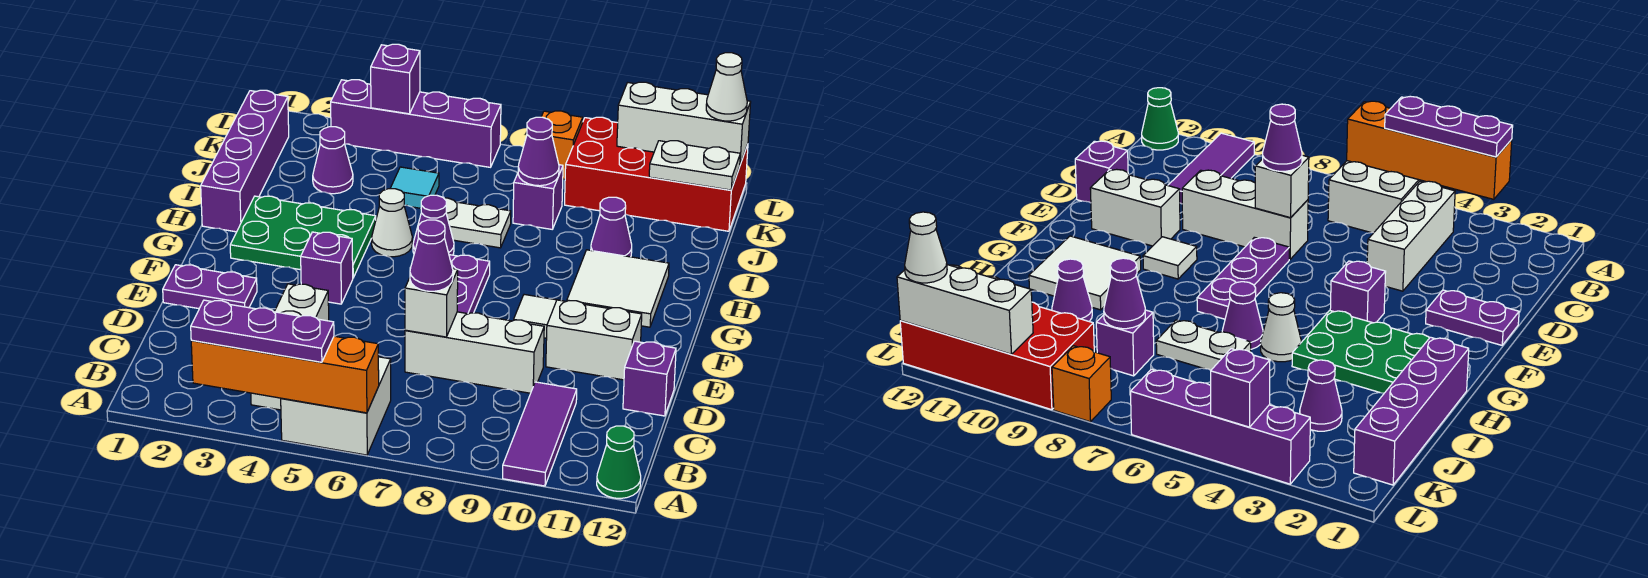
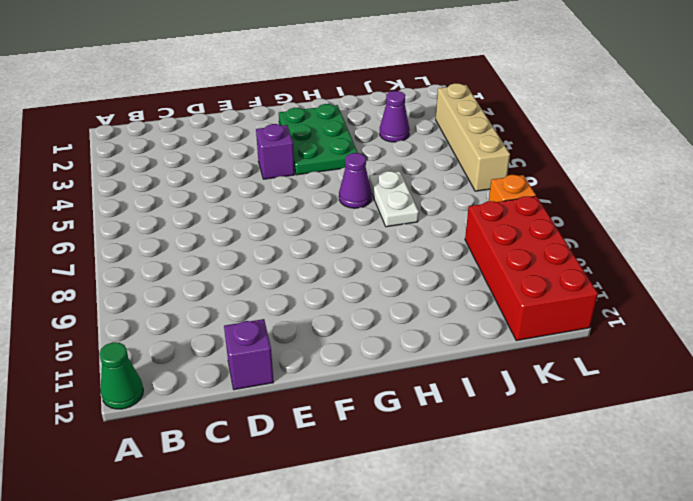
tan brick L3:L6 level 1 -> purple brick L3:L6 level 1
none -> white brick A5:B6 level 1
none -> purple tile A10:C10 level 1
none -> white brick B4:D4 level 1
none -> white brick D7:D9 level 1

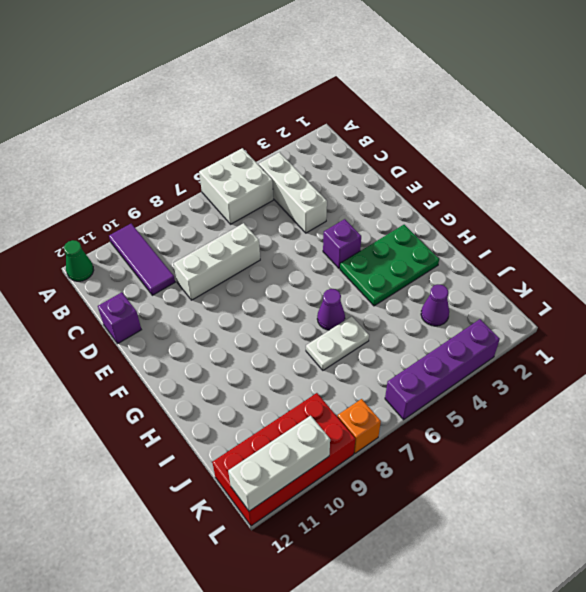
none -> purple plate E1:E2 level 1
none -> purple plate E7:G7 level 1
none -> white brick E10:E11 level 1
none -> white tile F9 level 1

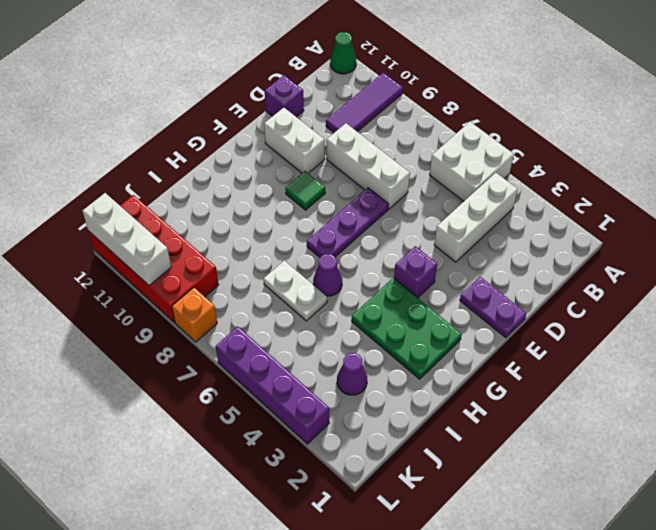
green tile F9 level 1 -> white tile F9 level 1
none -> white tile G10:H11 level 1
none -> purple brick H1:K1 level 1
none -> white cone H5 level 1
none -> purple cone I10 level 1

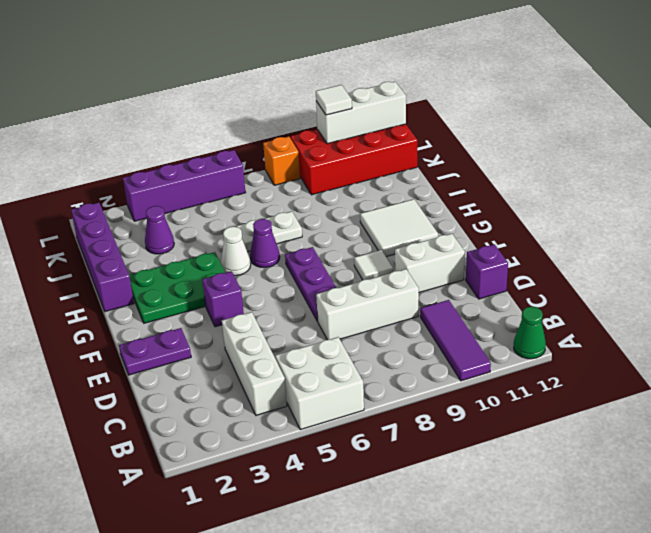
white tile L10 level 3 -> none
none -> purple cone I10 level 1
none -> cyan tile J5 level 1
none -> purple brick J8 level 1
none -> orange brick A3:A6 level 2

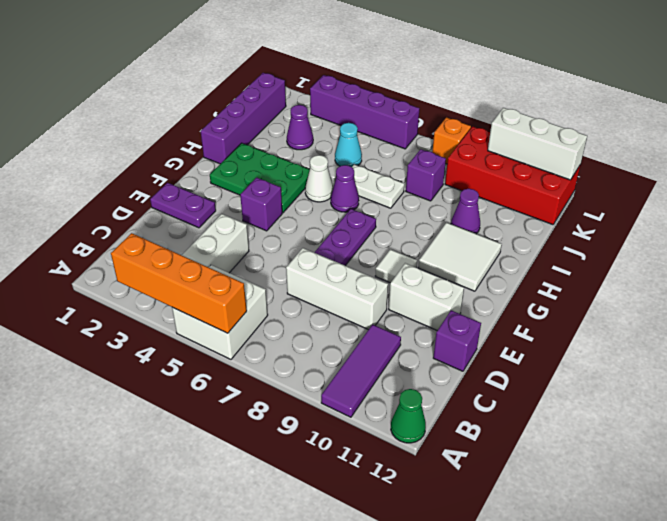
cyan cone J5 level 1 -> cyan tile J5 level 1
none -> white brick D7 level 2
none -> purple cone J8 level 2
none -> white plate K11:K12 level 2
none -> purple brick L4 level 2

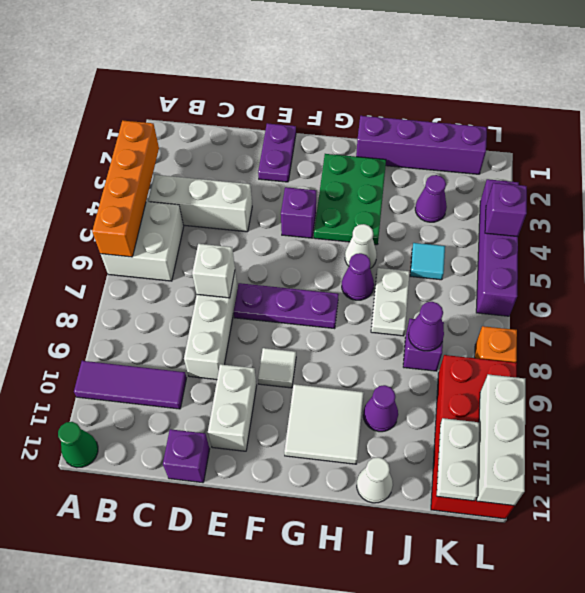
white cone I12 level 1 -> white cone L12 level 3
none -> purple plate A3:A5 level 3
none -> purple cone D7 level 3

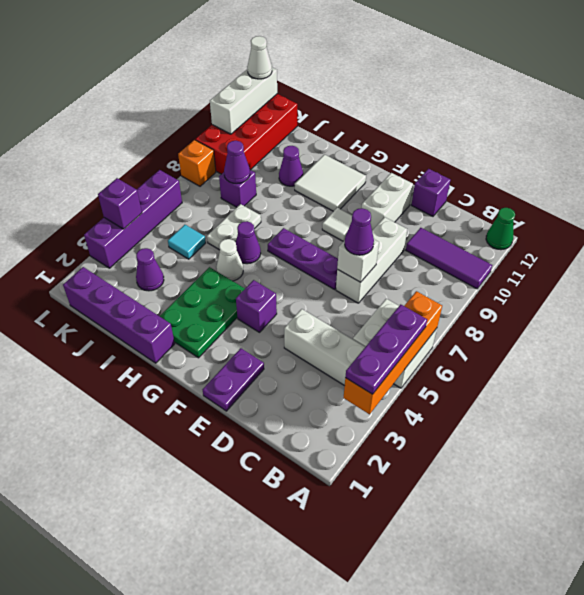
none -> white plate K11:K12 level 2

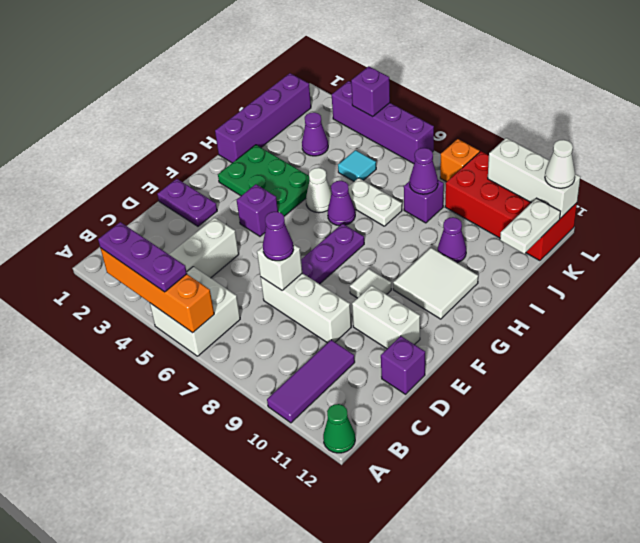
white plate J12:K12 level 2 -> white plate K11:K12 level 2

